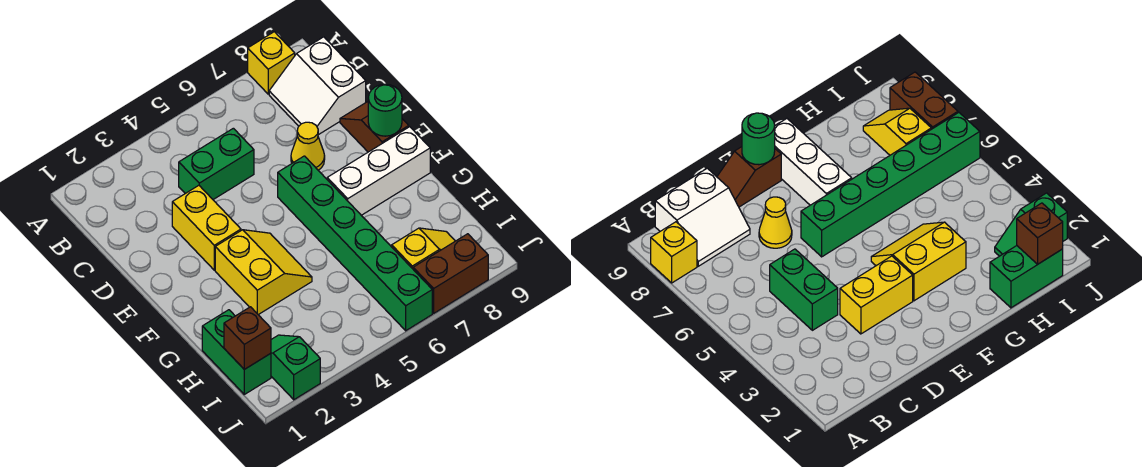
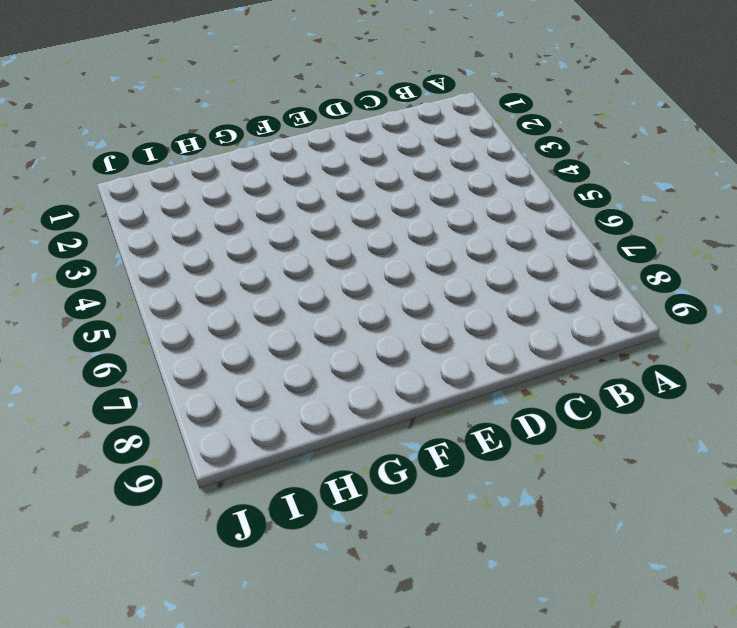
none -> yellow brick A8 level 1
none -> white slope B8:C9 level 1 top 9
none -> green brick C4:C5 level 1

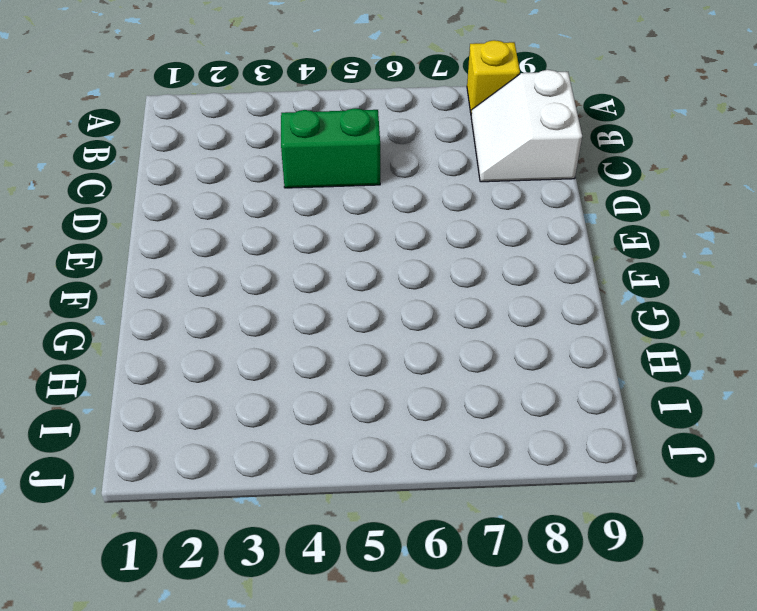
none -> yellow brick D3:E3 level 1
none -> yellow cone D7 level 1
none -> brown slope D9:E9 level 1 top E

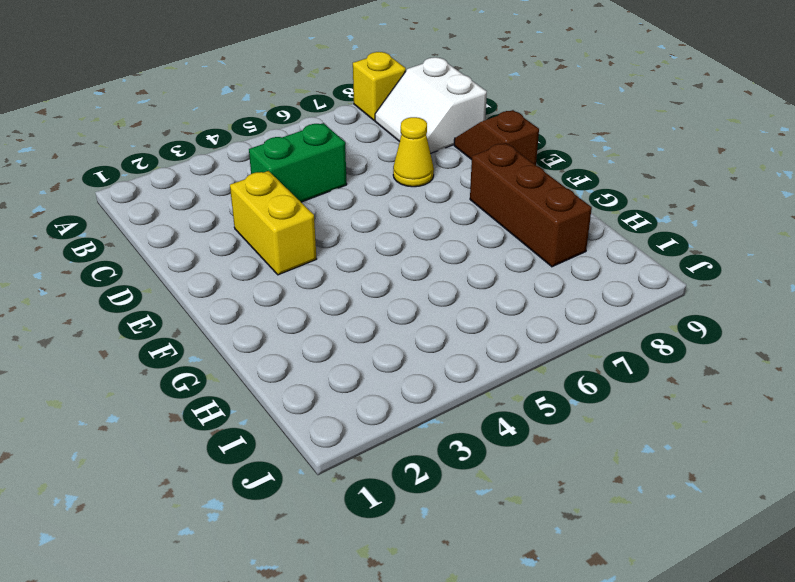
brown brick F8:H8 level 1 -> white brick F7:F9 level 1
none -> green brick E6:J6 level 1
none -> yellow slope F3:G4 level 1 top 3
none -> green brick H1:I1 level 1

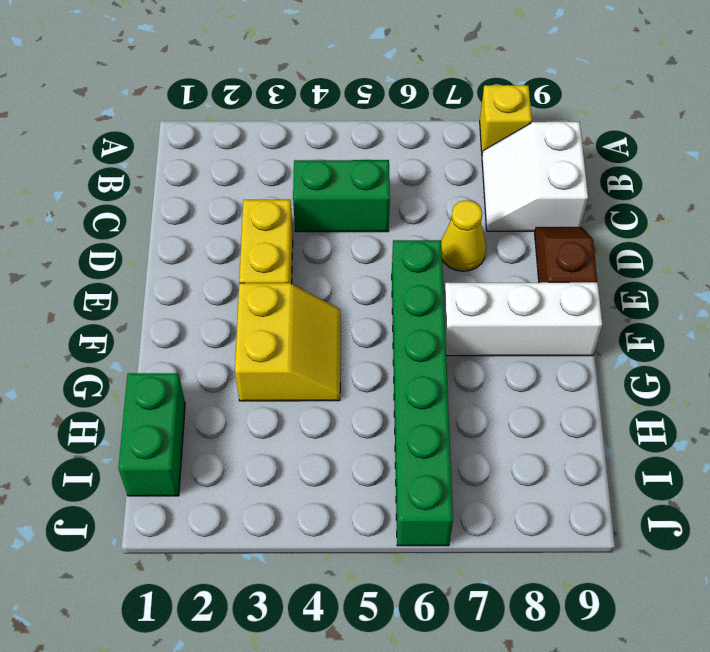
none -> green slope I2:J2 level 1 top J
none -> yellow slope I7:I8 level 1 top 7
none -> brown brick J7:J8 level 1

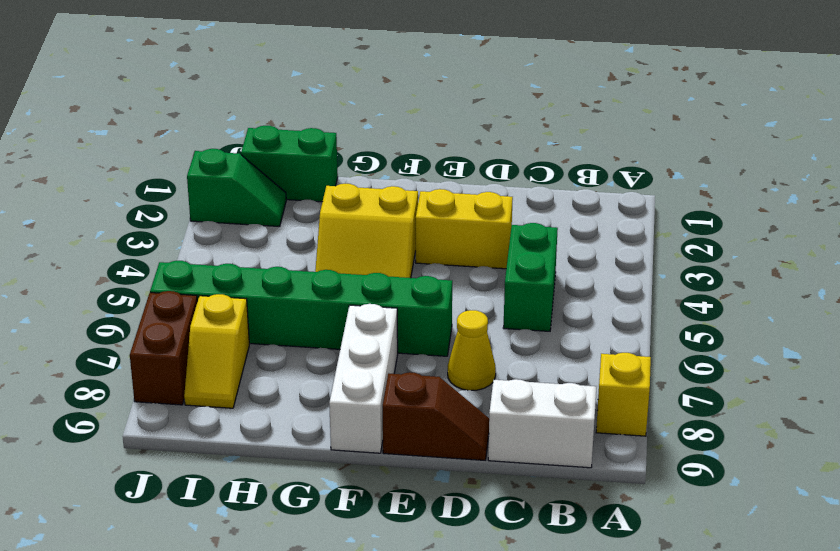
none -> green round brick E9 level 2
none -> brown brick I1 level 2

